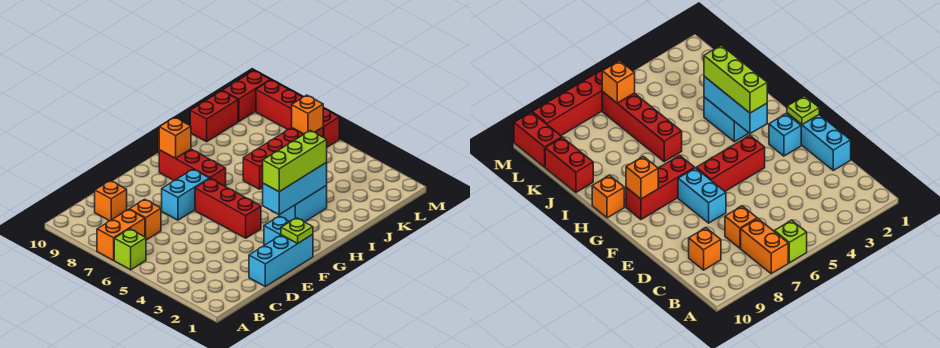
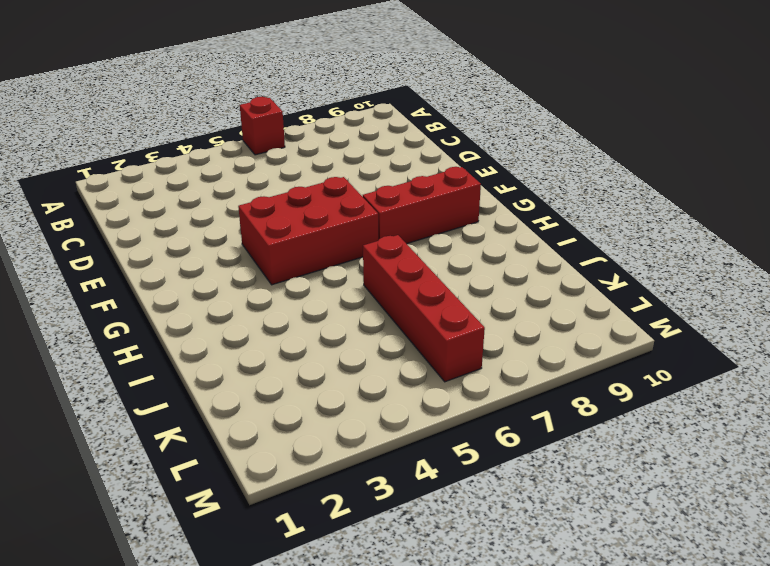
red brick A6 level 1 -> lime brick A6 level 1
red brick F4:G6 level 1 -> red brick F4:F6 level 1
none -> orange brick A7:B7 level 1
none -> orange brick C7 level 1
none -> orange brick C9 level 1

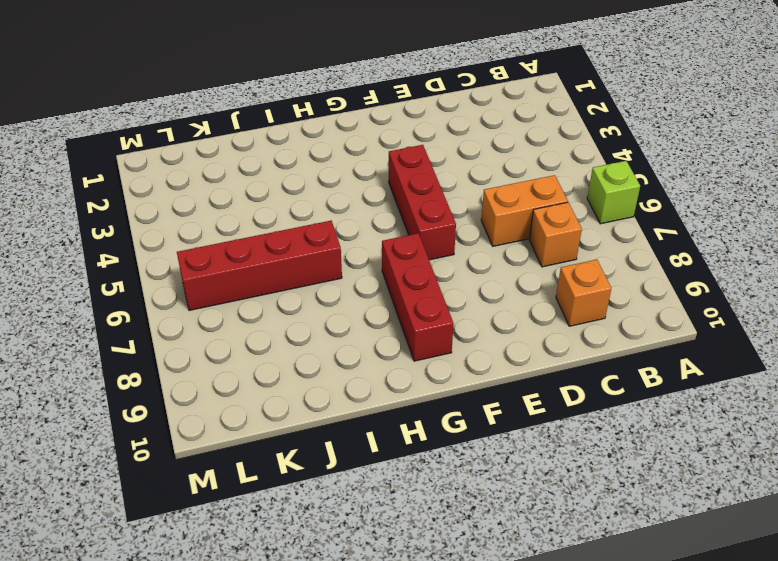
orange brick C6:D6 level 1 -> orange brick A7:B7 level 1
none -> cyan brick D1:F1 level 1
none -> cyan brick E7:F7 level 1
none -> cyan brick F2 level 1

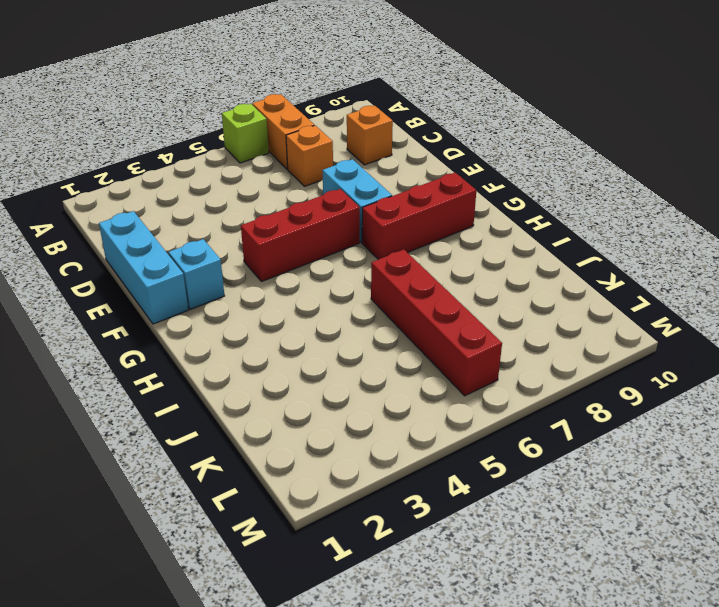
none -> cyan brick H3:I3 level 1
none -> orange brick H10 level 1
none -> red brick J10:K10 level 1

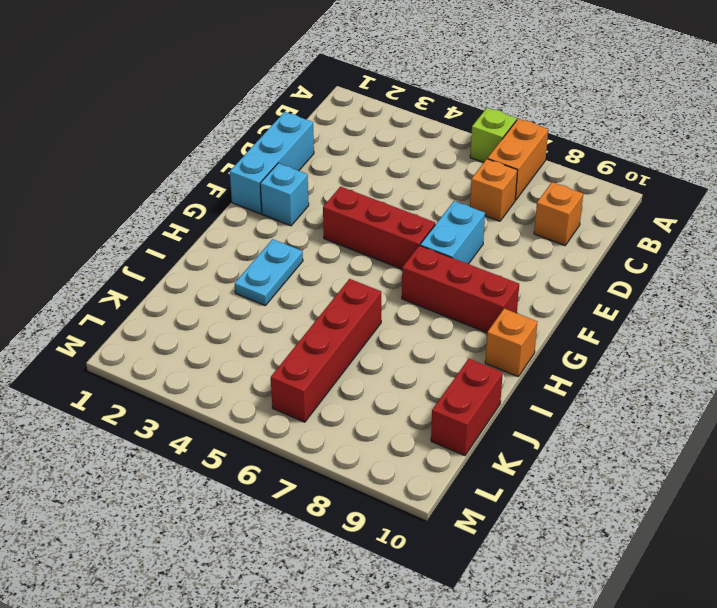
cyan plate H3:I3 level 1 -> cyan brick H3:I3 level 1
none -> red brick L10:M10 level 1
none -> red brick M6:M9 level 1
none -> lime plate F1 level 2

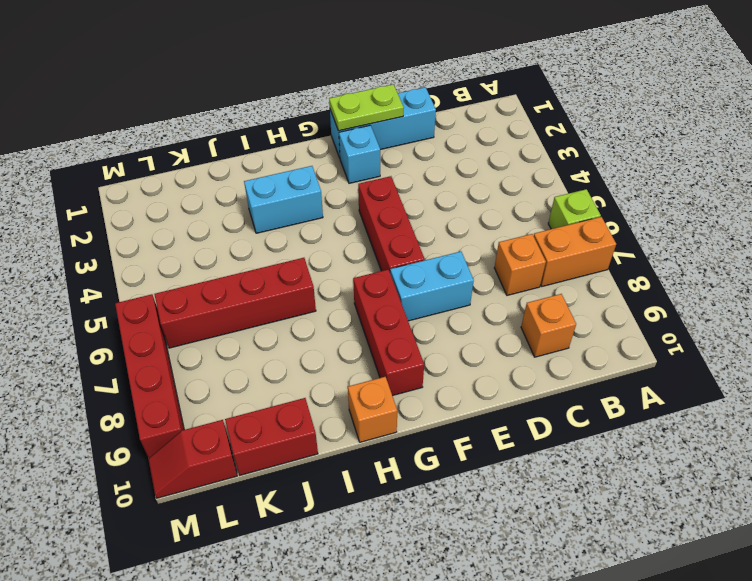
lime plate E1:F1 level 2 -> lime plate F1 level 2
red slope L10:M10 level 1 top L -> red brick L10:M10 level 1
none -> cyan brick G3:I3 level 2
none -> orange brick G9 level 2
none -> orange brick L6 level 2

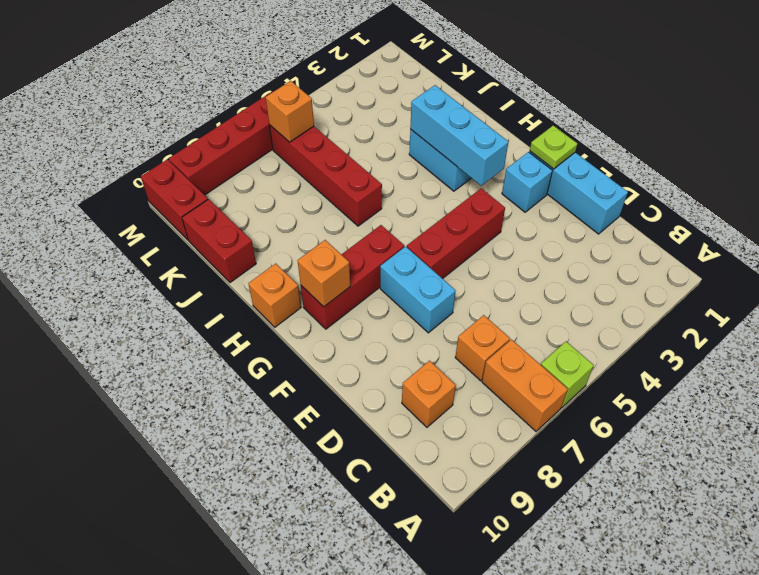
none -> lime brick G3:I3 level 3

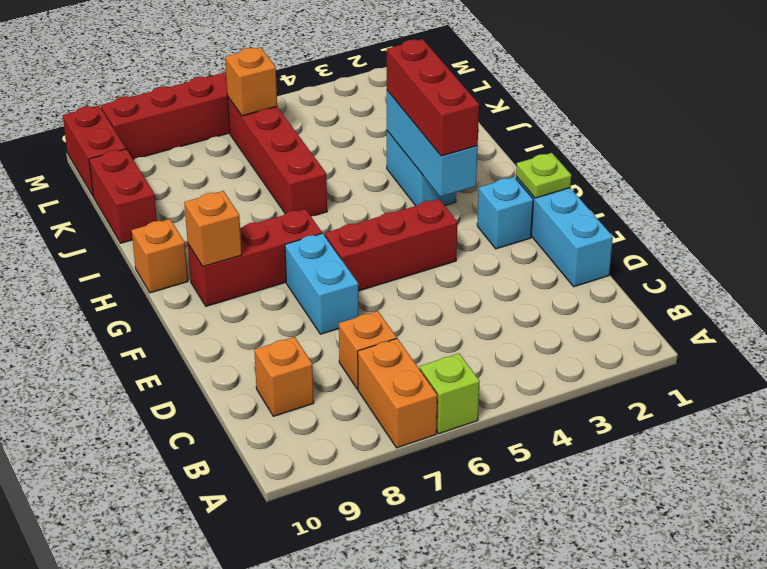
red brick G3:I3 level 3 -> lime brick G3:I3 level 3

